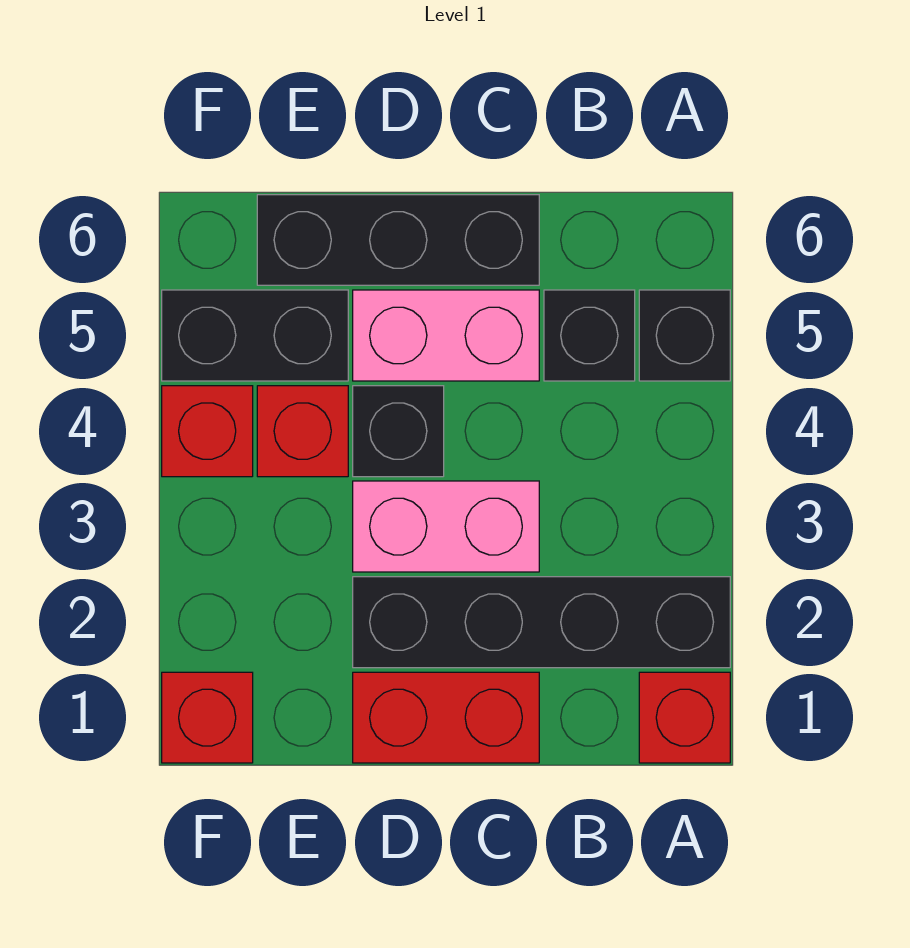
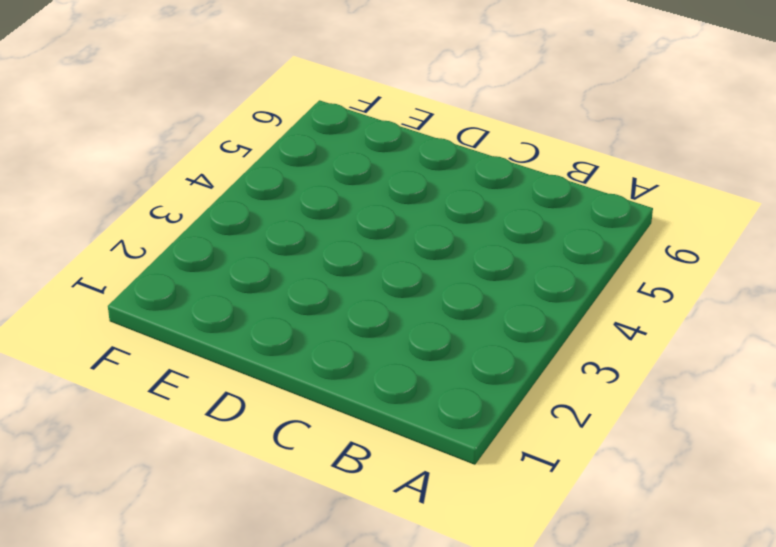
none -> red brick A1 level 1
none -> black brick A2:D2 level 1
none -> black brick A5 level 1

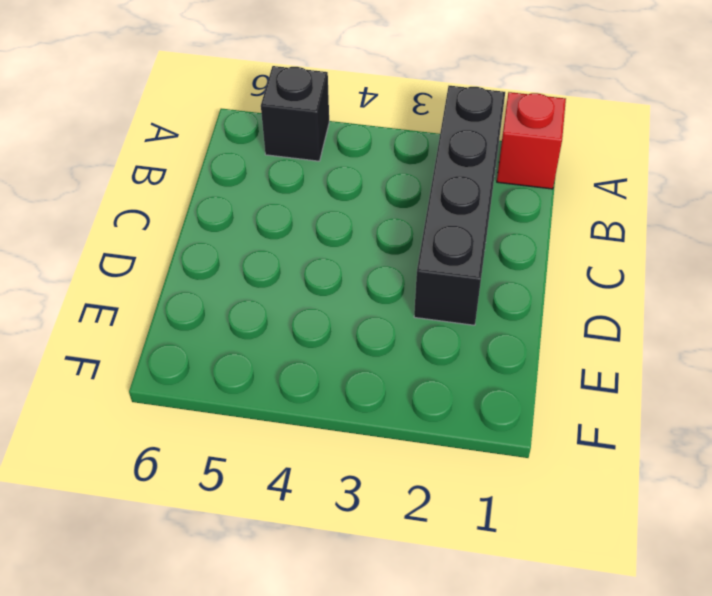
none -> black brick B5 level 1
none -> red brick C1:D1 level 1
none -> pink brick C3:D3 level 1

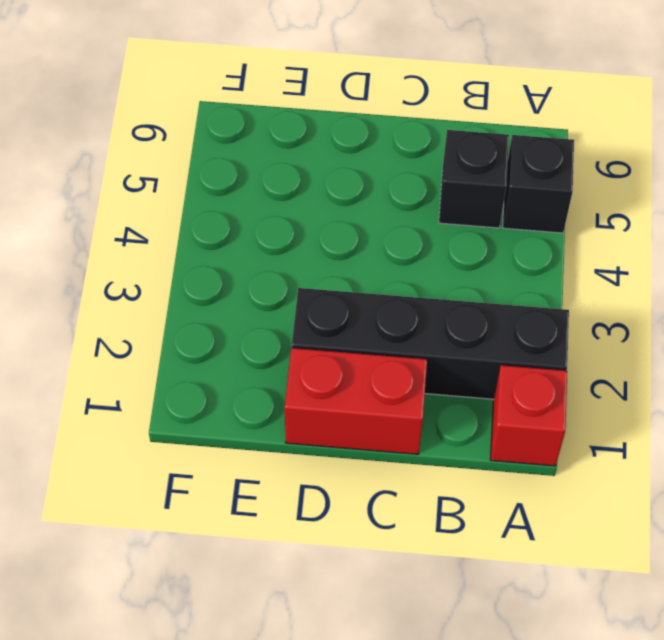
none -> pink brick C3:D3 level 1
none -> pink brick C5:D5 level 1
none -> black brick C6:E6 level 1

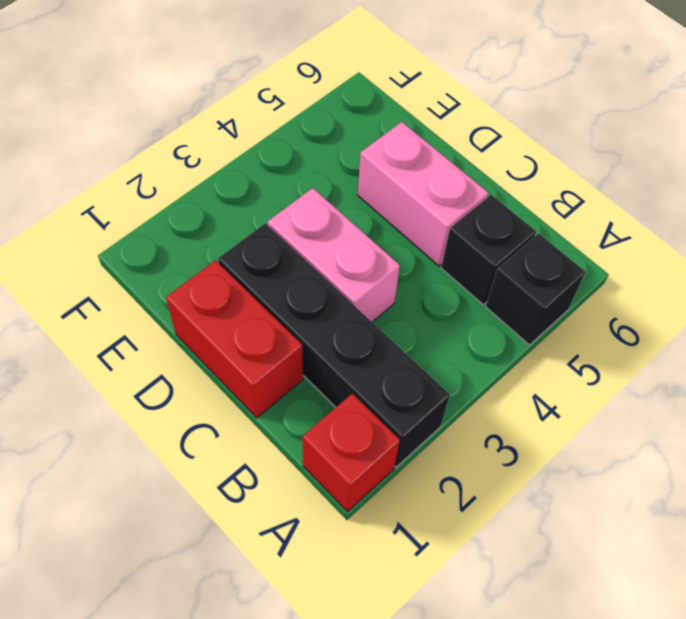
none -> black brick C6:E6 level 1
none -> black brick D4 level 1
none -> red brick E4 level 1

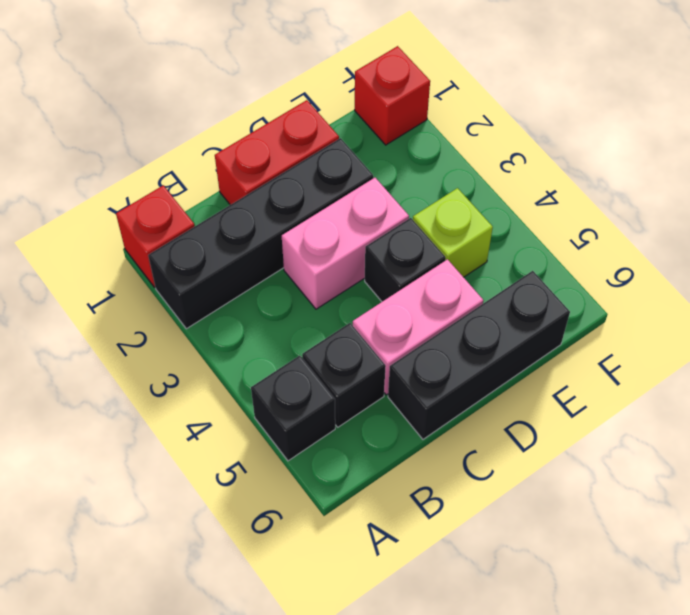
lime brick E4 level 1 -> red brick E4 level 1
none -> black brick E5:F5 level 1
none -> red brick F4 level 1

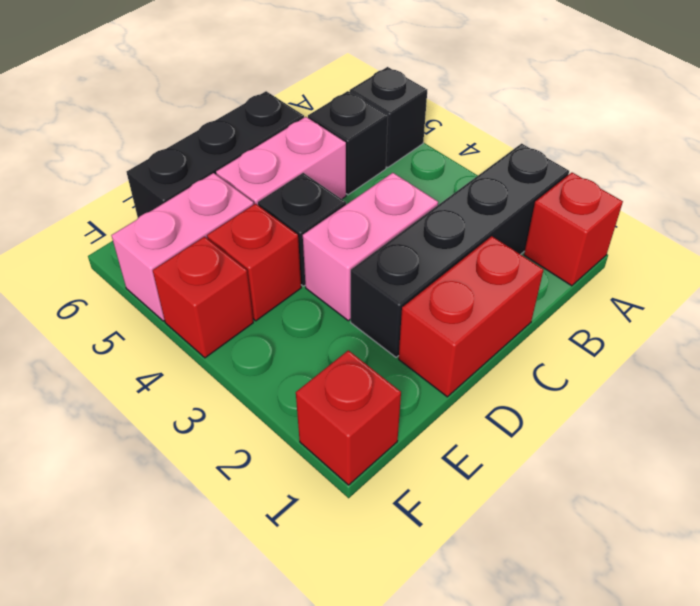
pink brick E5:F5 level 1 -> black brick E5:F5 level 1

